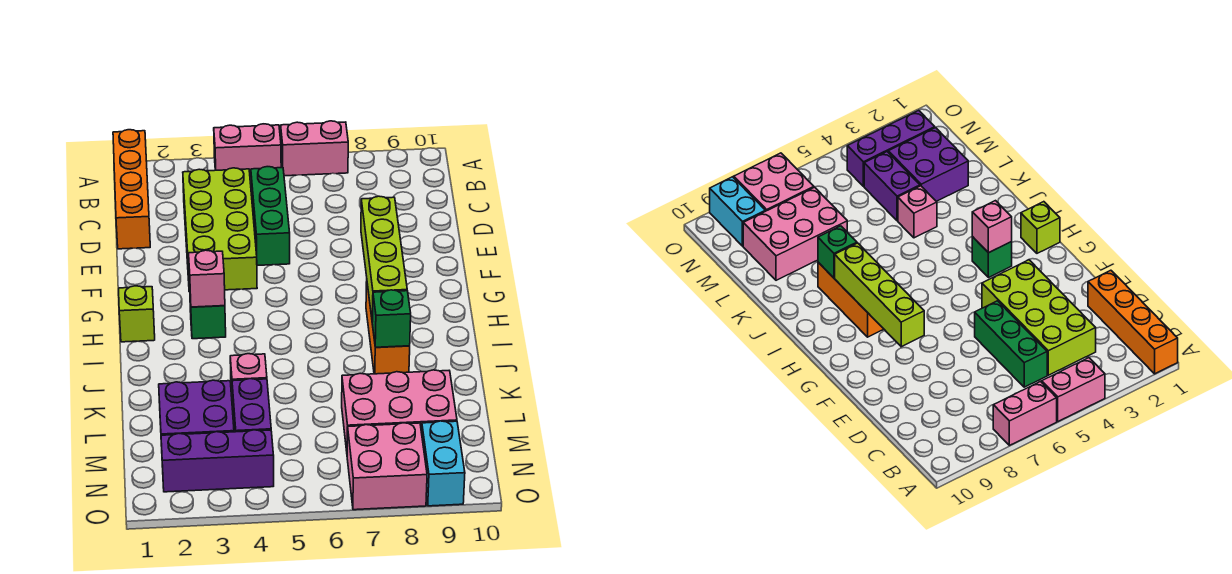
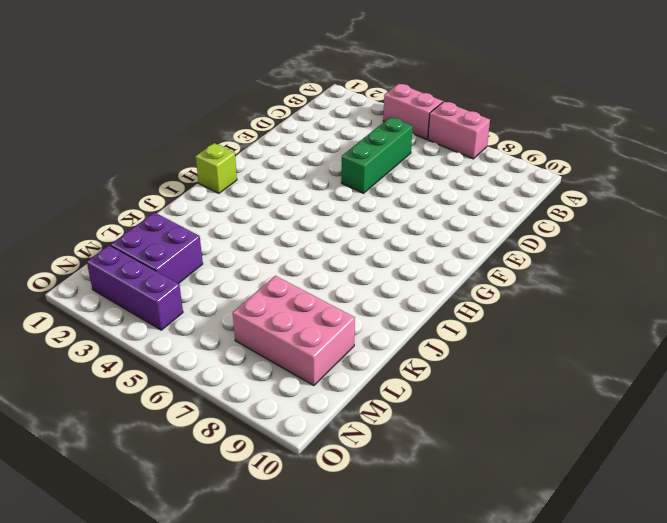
none -> orange brick A1:D1 level 1
none -> lime brick C3:F4 level 1
none -> green brick H3 level 1

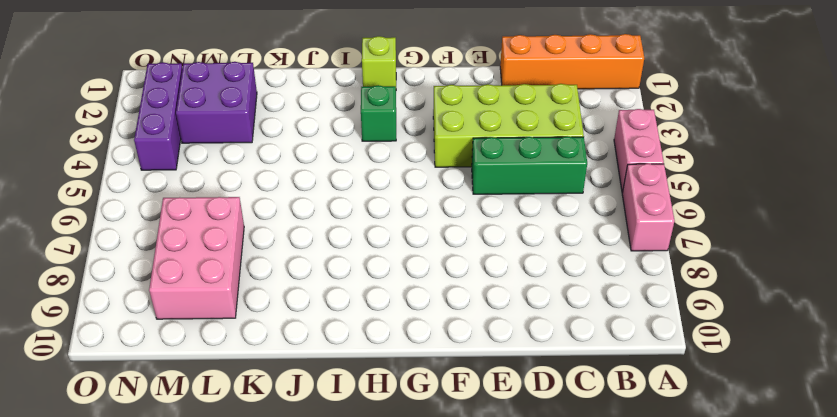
none -> orange brick H8:J8 level 1
none -> pink brick K4 level 1
none -> purple brick L4:M4 level 1

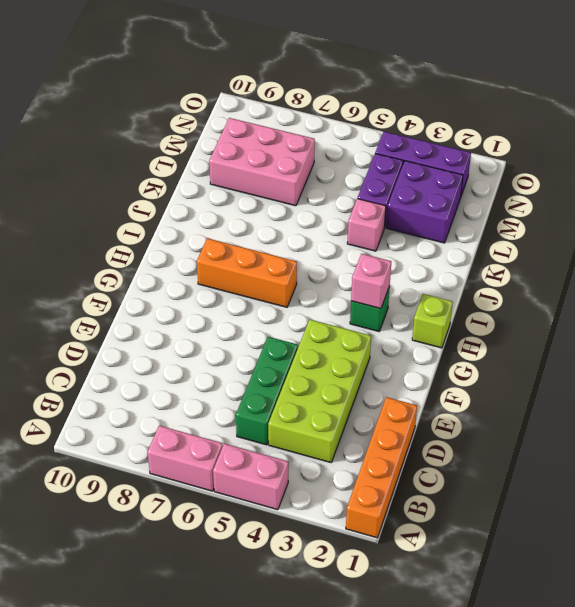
orange brick H6:H8 level 1 -> orange brick H8:J8 level 1
none -> pink brick N7:O8 level 1
none -> cyan brick N9:O9 level 1
none -> lime brick F8:I8 level 2

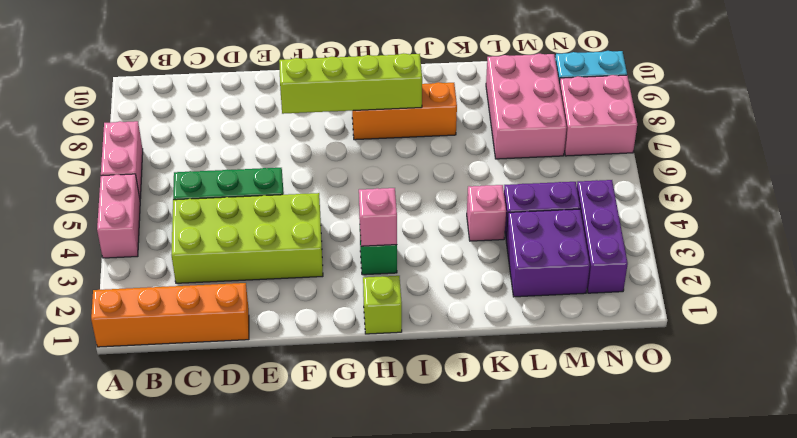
none -> green brick J8 level 2

